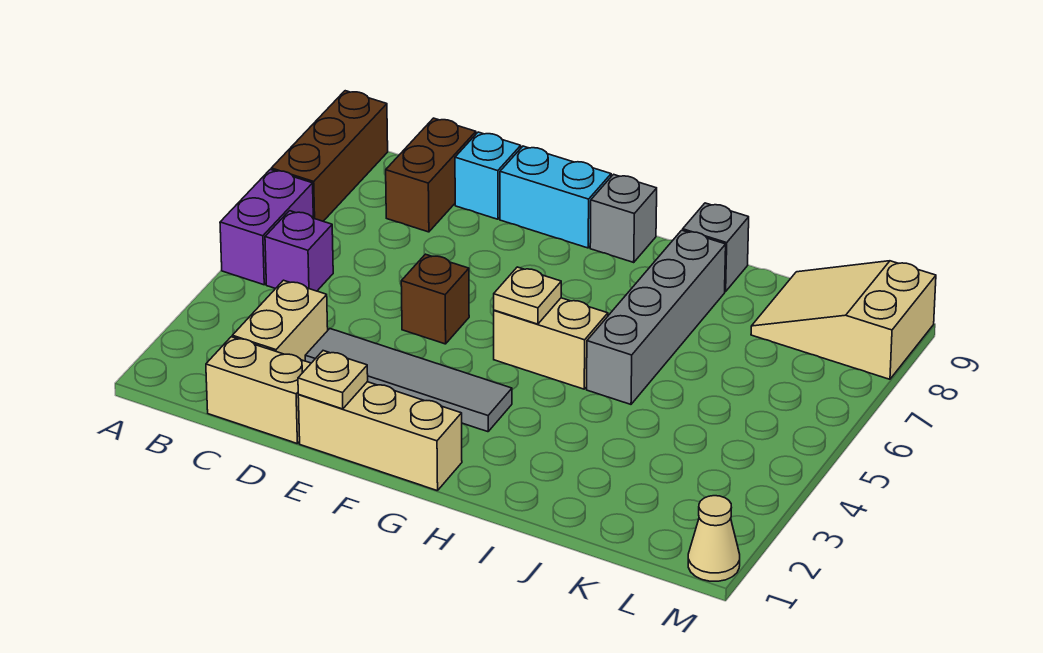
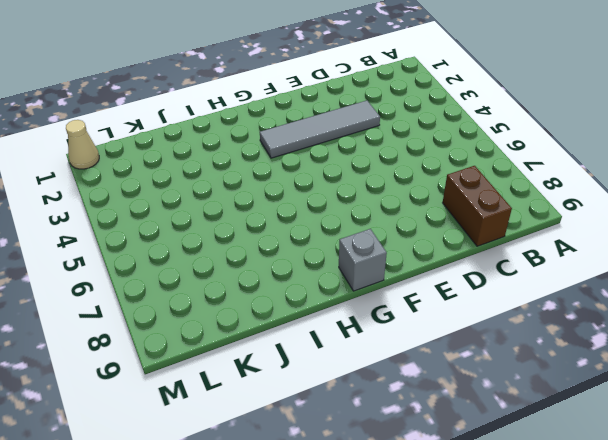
none -> purple brick A5:A6 level 1
none -> brown brick A7:A9 level 1
none -> purple brick B5 level 1

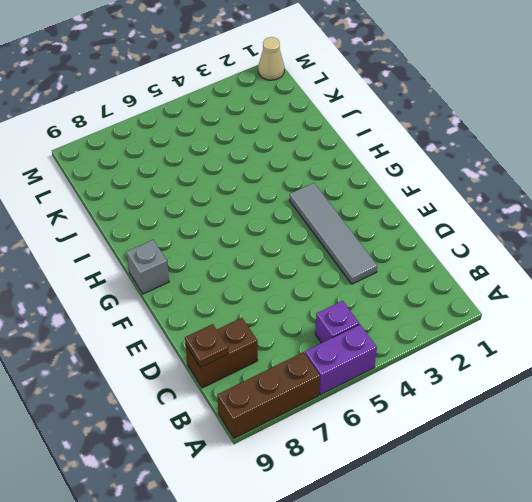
brown plate C9 level 2 -> none
none -> tan brick C1:D1 level 1
none -> tan brick C2:C3 level 1
none -> cyan brick D9 level 1

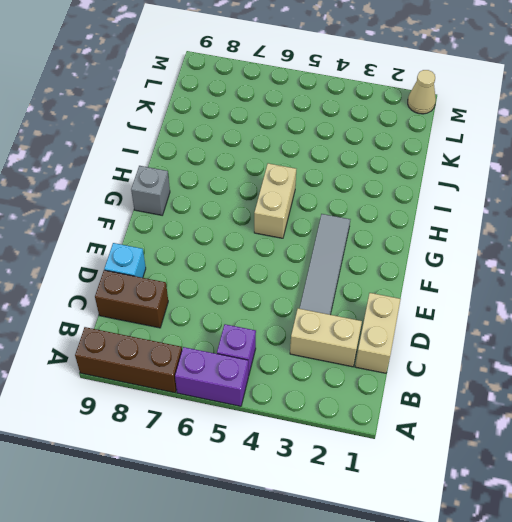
none -> tan brick E1:G1 level 1
none -> brown brick E5 level 1
none -> cyan brick E9:F9 level 1

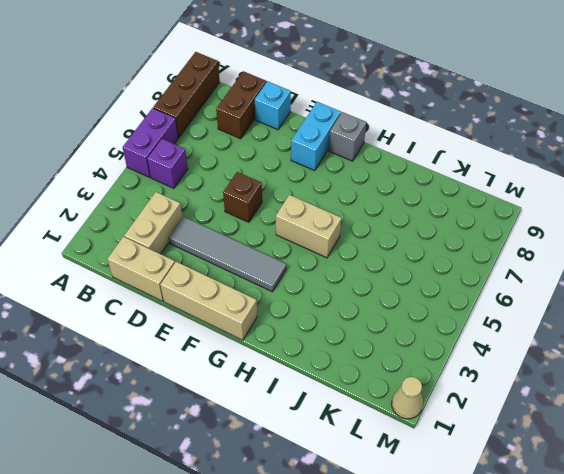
cyan brick F8:F9 level 1 -> cyan brick E9:F9 level 1
none -> grey brick I5:I8 level 1
none -> grey brick I9 level 1
none -> tan slope K8:M9 level 1 top M

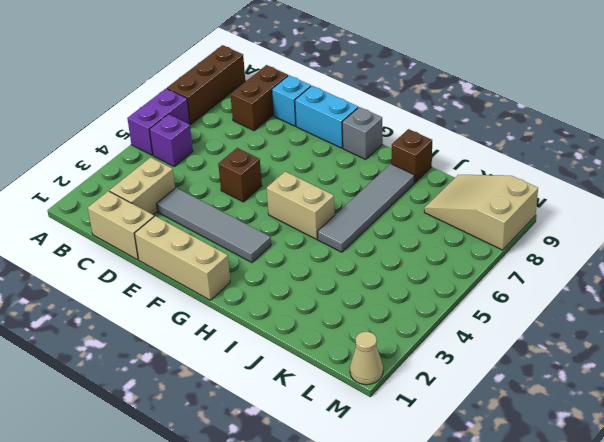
grey tile I5:I8 level 1 -> grey brick I5:I8 level 1
brown brick I9 level 1 -> grey brick I9 level 1
none -> tan plate E1 level 2
none -> tan plate G5 level 2

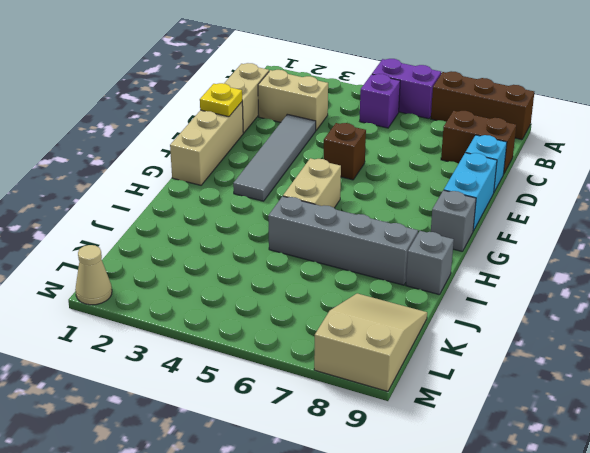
yellow plate E1 level 2 -> tan plate E1 level 2
none -> tan plate G5 level 2

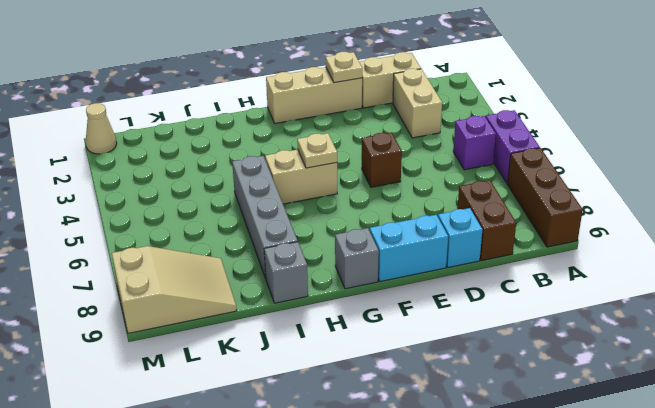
none -> grey tile D3:G3 level 1

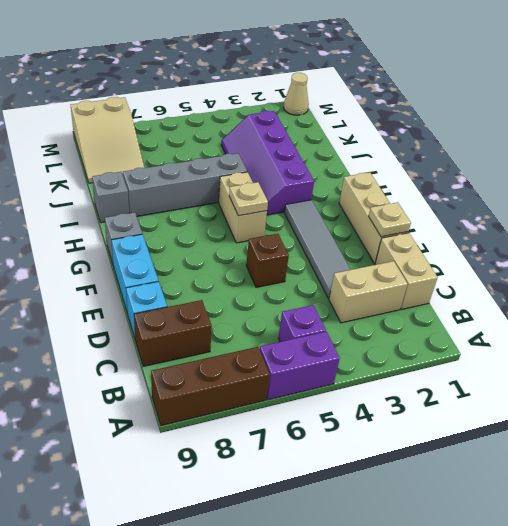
purple slope H3:K4 level 1 top 3 -> none

